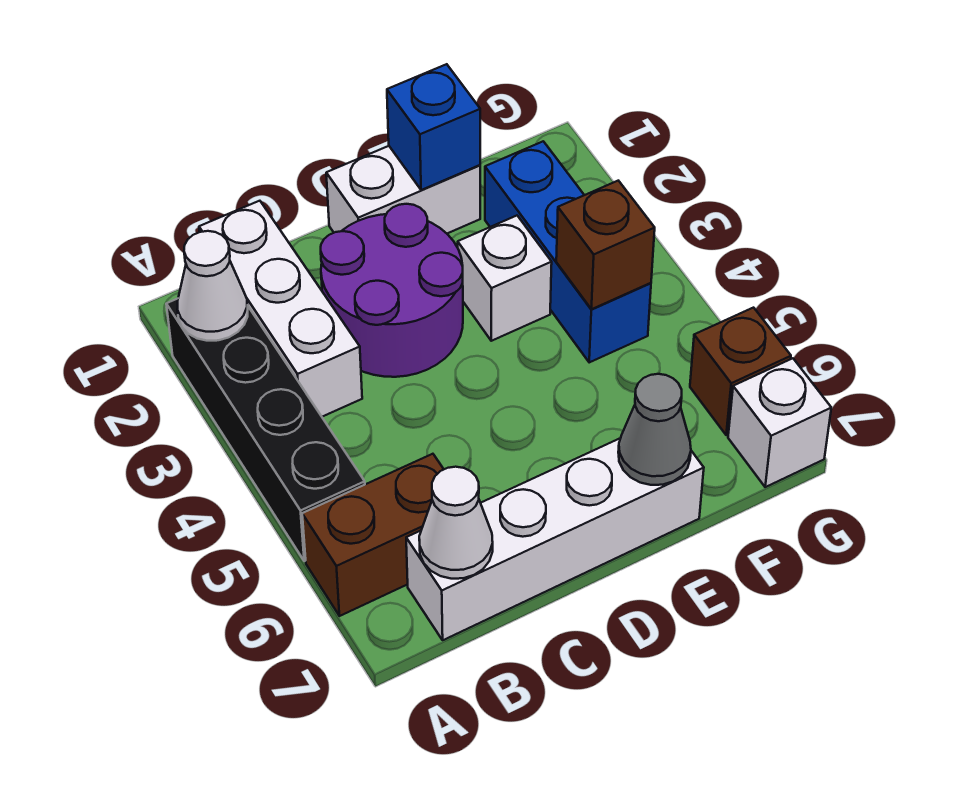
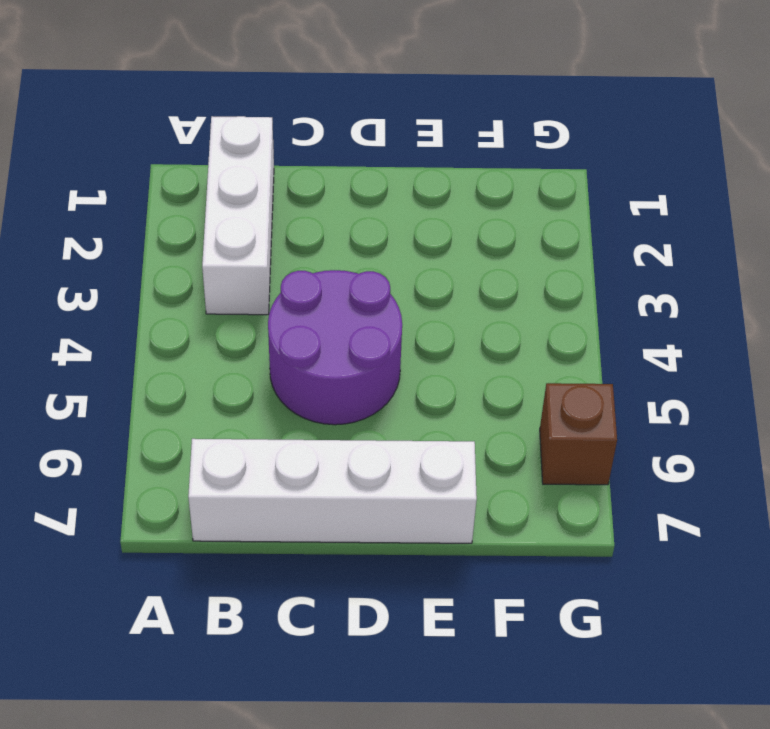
purple round brick C4:D5 level 1 -> purple round brick C2:D3 level 1
none -> black brick A2:A5 level 1
none -> brown brick A6:B6 level 1
none -> white brick D1:E1 level 1

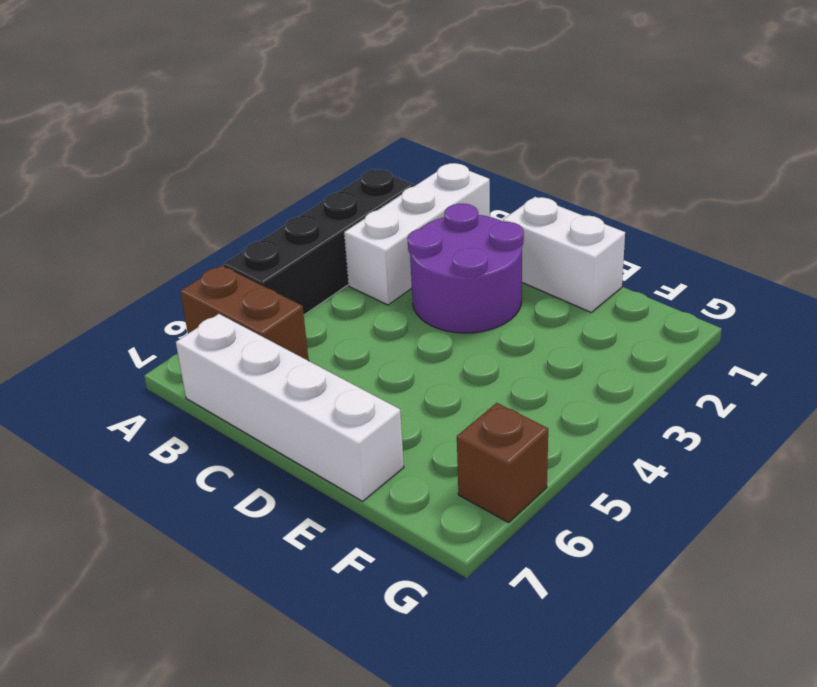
none -> white brick E3 level 1
none -> blue brick F2:F4 level 1
none -> white brick G7 level 1

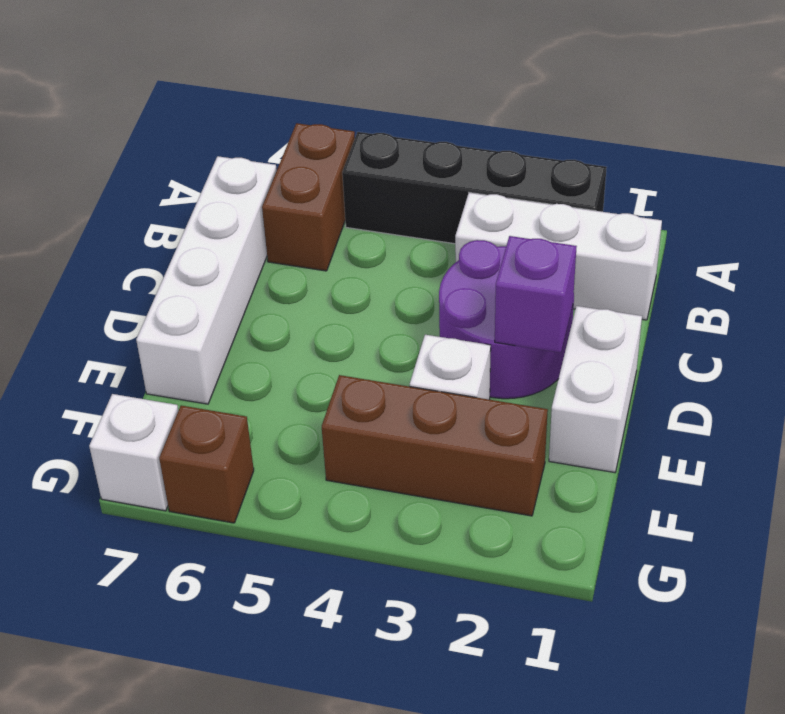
purple brick D2 level 2 -> none
brown brick F2:F4 level 1 -> blue brick F2:F4 level 1
none -> white cone A2 level 2
none -> white cone B7 level 2
none -> blue brick E1 level 2

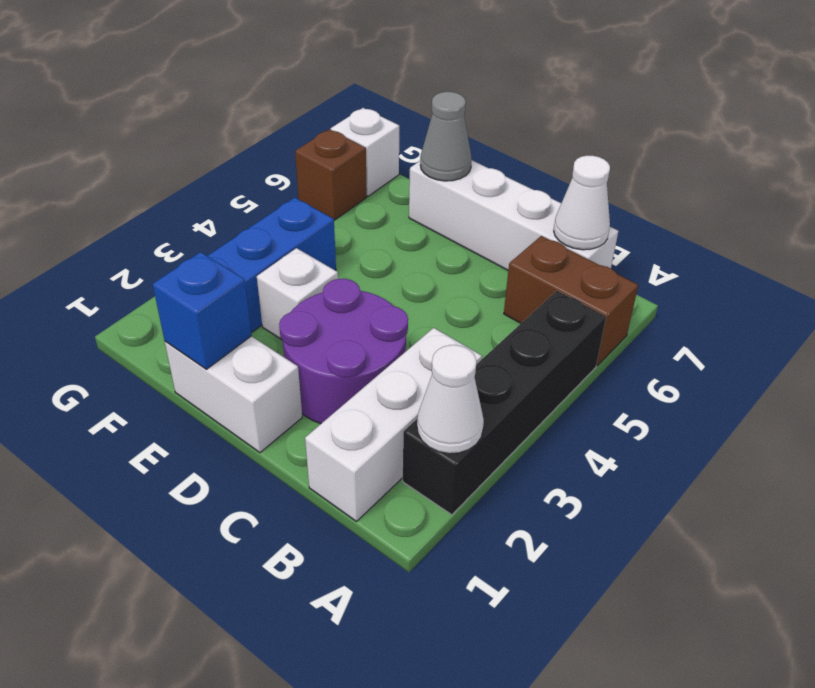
none -> brown brick F4 level 2

